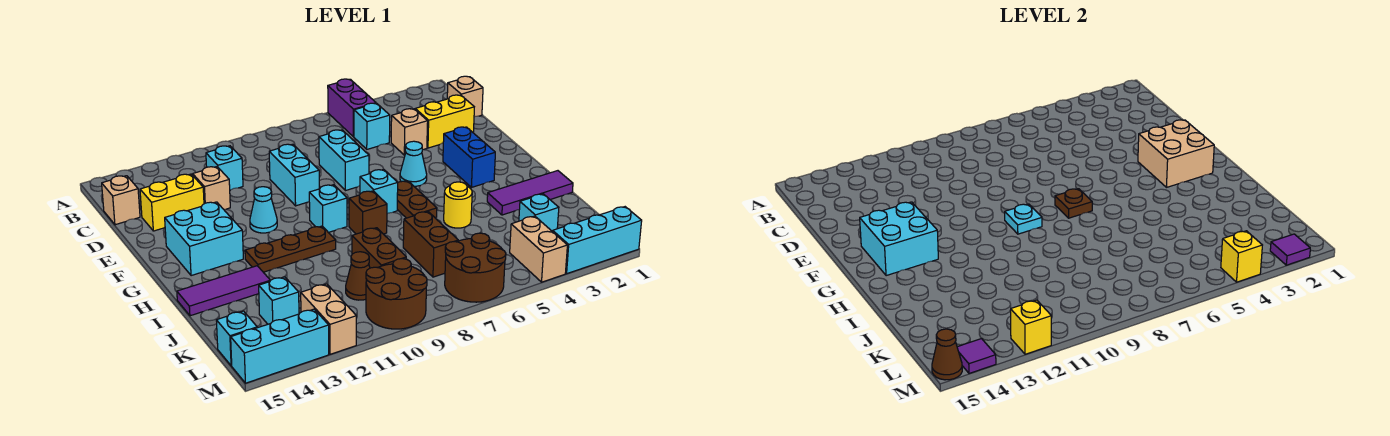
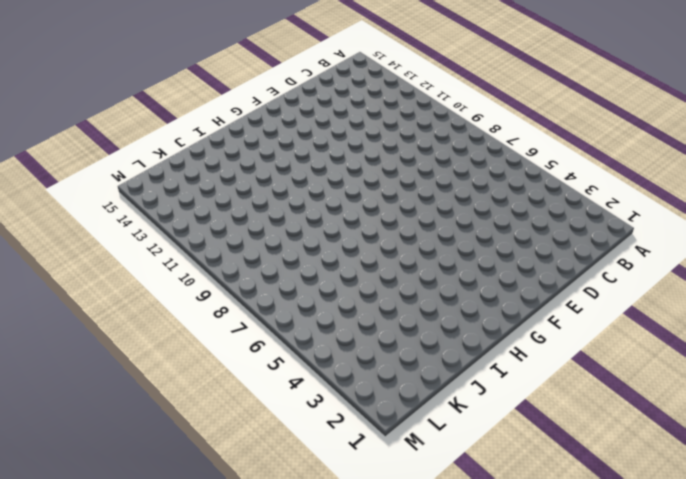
none -> purple brick A5:B5 level 1
none -> tan brick C1 level 1
none -> cyan brick C5 level 1
none -> cyan brick C11 level 1

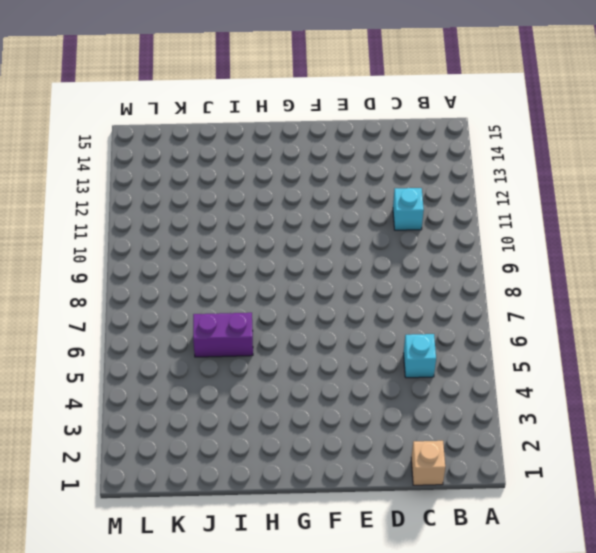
purple brick I6:J6 level 1 -> purple brick A5:B5 level 1
none -> tan brick C15 level 1
none -> yellow brick D2:D3 level 1
none -> tan brick D4 level 1
none -> cyan brick D7:E7 level 1

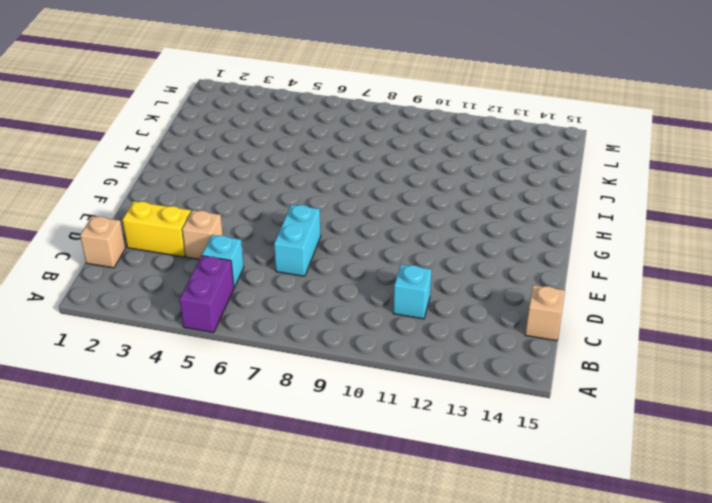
none -> cyan brick D9:E9 level 1
none -> tan brick D12 level 1
none -> yellow brick D13:D14 level 1
none -> blue brick F3:G3 level 1

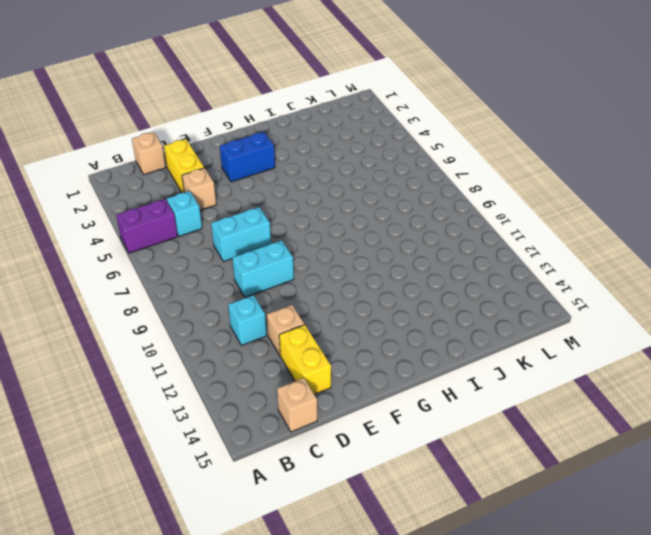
none -> cyan cone F5 level 1
none -> cyan cone F11 level 1
none -> cyan brick F13:G14 level 1
none -> brown plate G6:H6 level 1

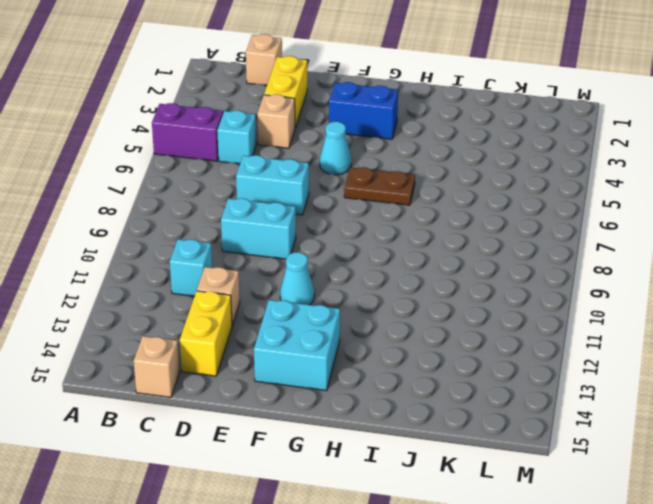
none -> cyan brick G7 level 1
none -> cyan brick G9 level 1
none -> brown brick H8 level 1
none -> brown plate H10:H12 level 1

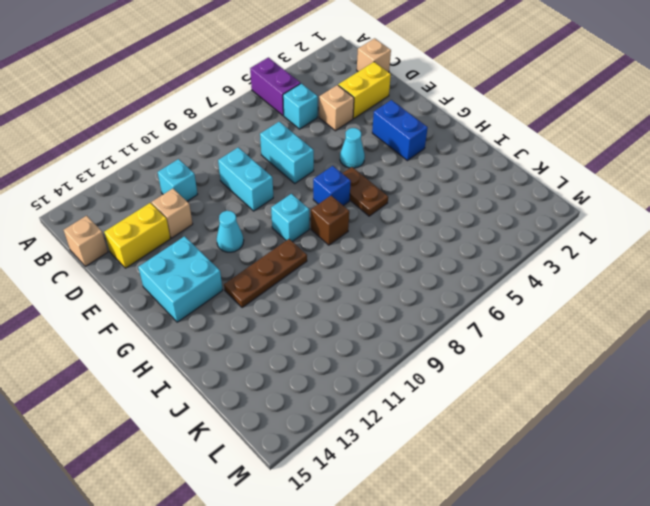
blue brick G7 level 1 -> cyan brick G7 level 1
none -> purple tile I1:I3 level 1
none -> yellow round brick I5 level 1
none -> purple tile I13:I15 level 1
none -> brown brick J7:K7 level 1

